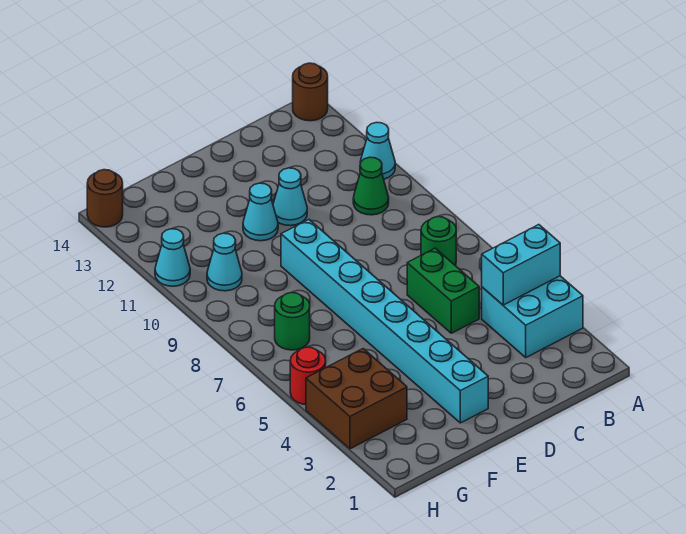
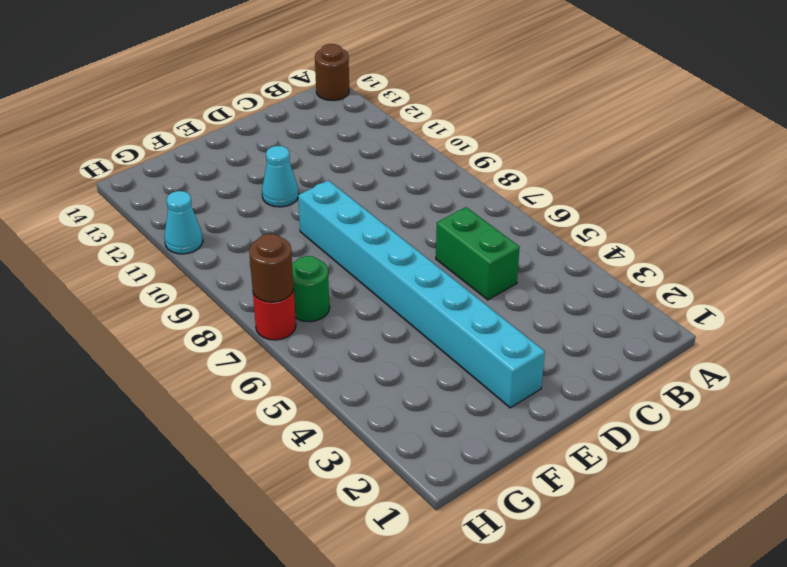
red round brick H7 level 1 -> red round brick H5 level 1
brown round brick H7 level 2 -> brown round brick H14 level 1
none -> cyan brick A3:B4 level 1
none -> cyan cone A11 level 1
none -> green round brick B7 level 1

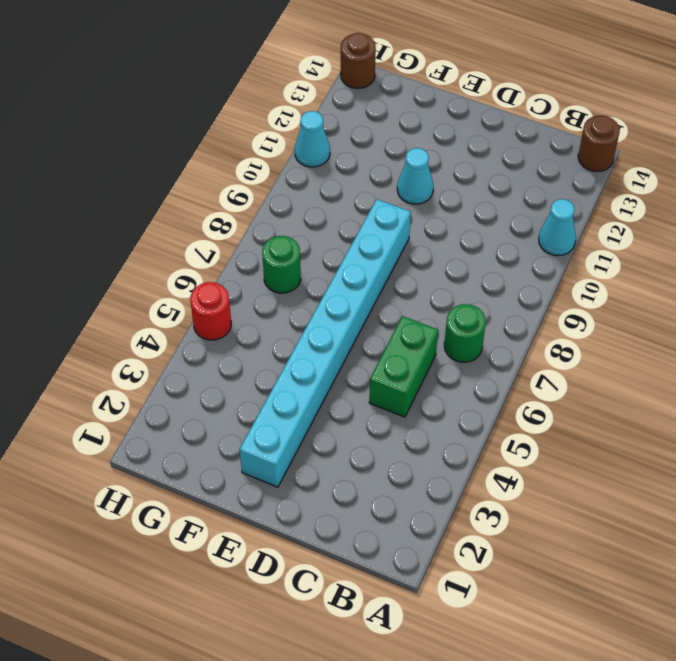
none -> cyan brick A3:B4 level 1
none -> green cone B10 level 1
none -> cyan cone D11 level 1

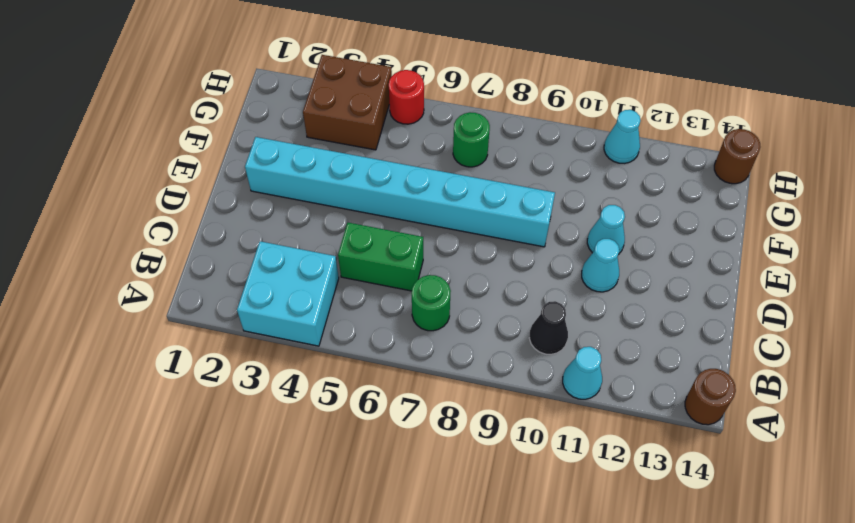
black cone B10 level 1 -> green cone B10 level 1
none -> cyan cone G10 level 1
none -> cyan brick A4:B4 level 2

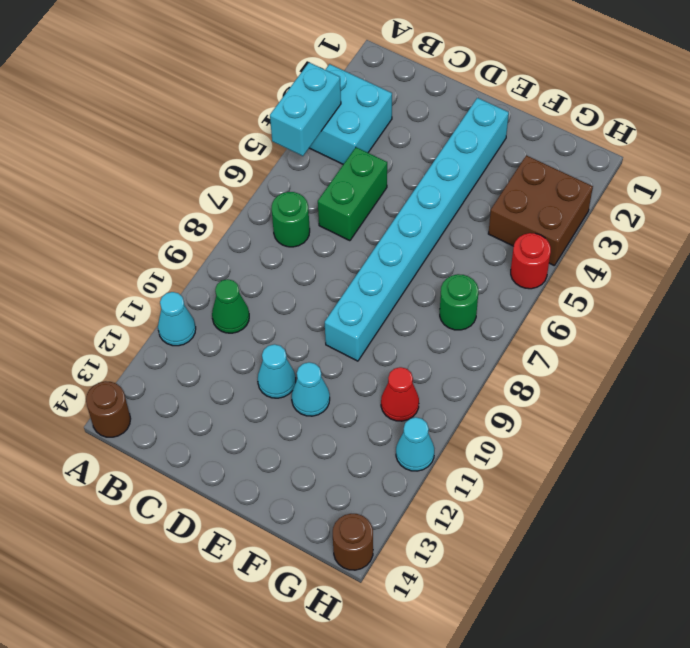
cyan brick A4:A5 level 2 -> cyan brick A4:B4 level 2
red cone G10 level 1 -> cyan cone G10 level 1

